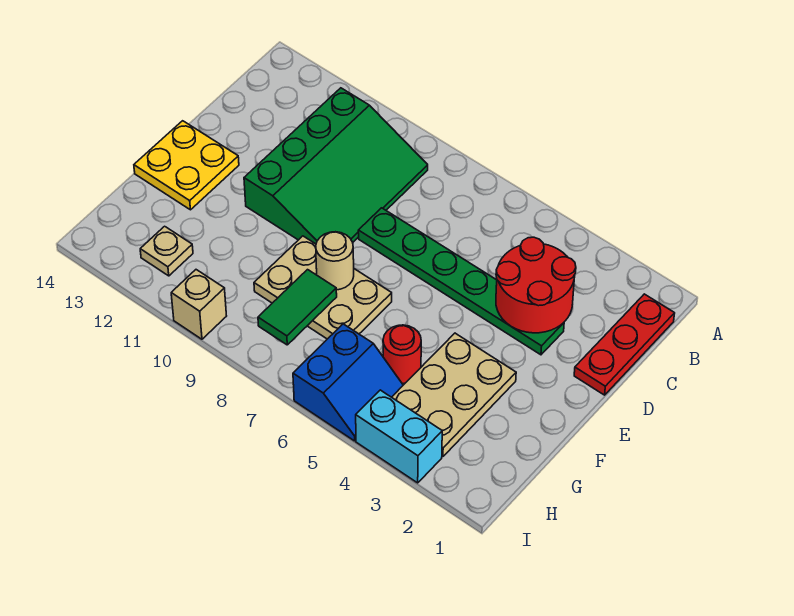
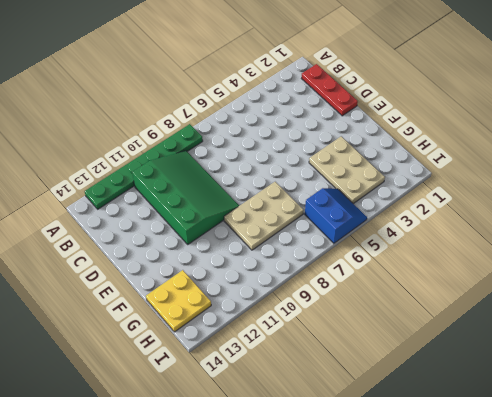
green plate A8:A13 level 1 -> green plate D3:D8 level 1
yellow plate G13:H14 level 1 -> yellow plate E13:F14 level 1
none -> red round brick G5 level 1
none -> tan plate H12 level 1
none -> cyan brick I3:I4 level 1

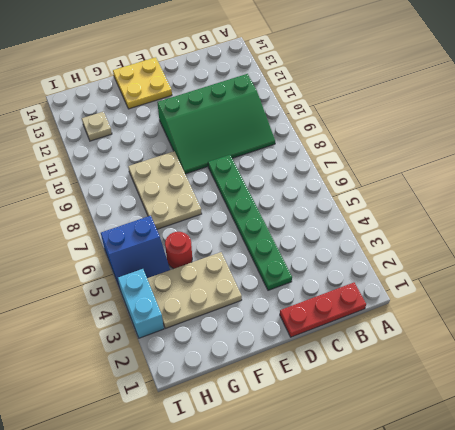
none -> tan brick I10 level 1
none -> red round brick C3:D4 level 2
none -> tan round brick F8 level 2

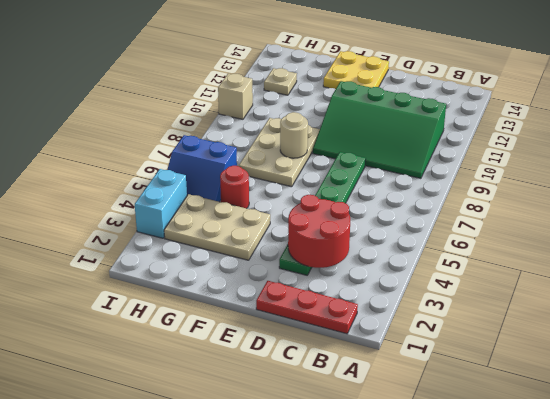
none -> green tile G8:H8 level 2

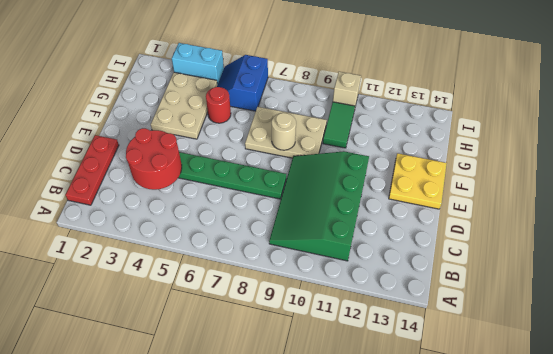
green tile G10:H10 level 1 -> green tile G8:H8 level 2
none -> tan plate H12 level 1

